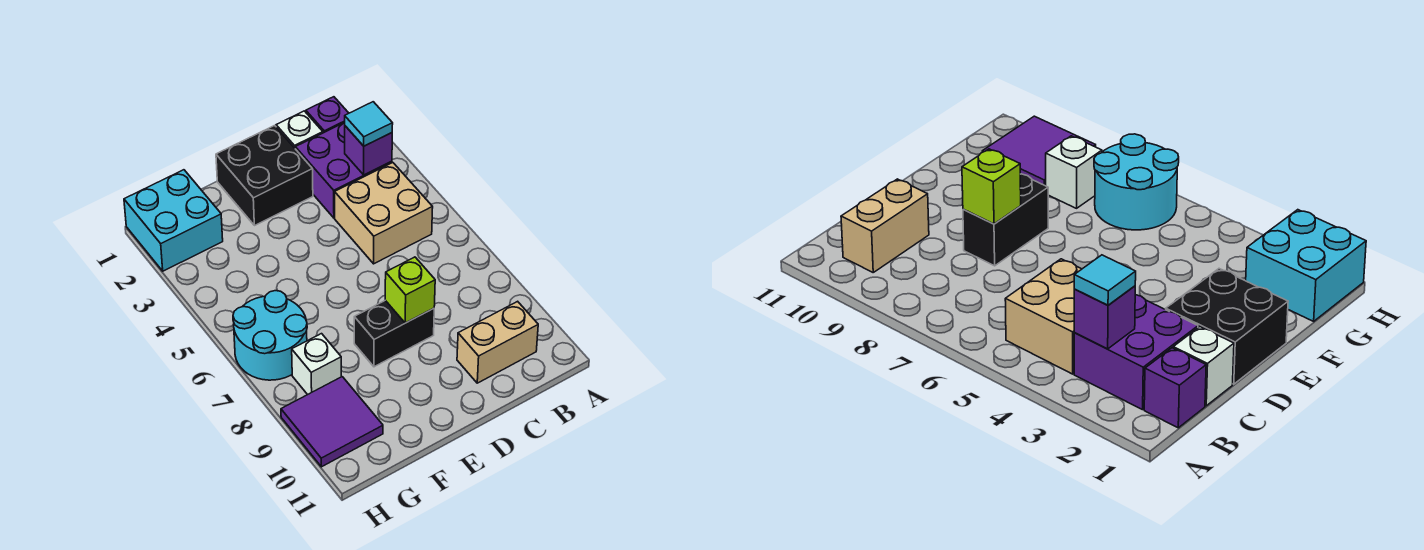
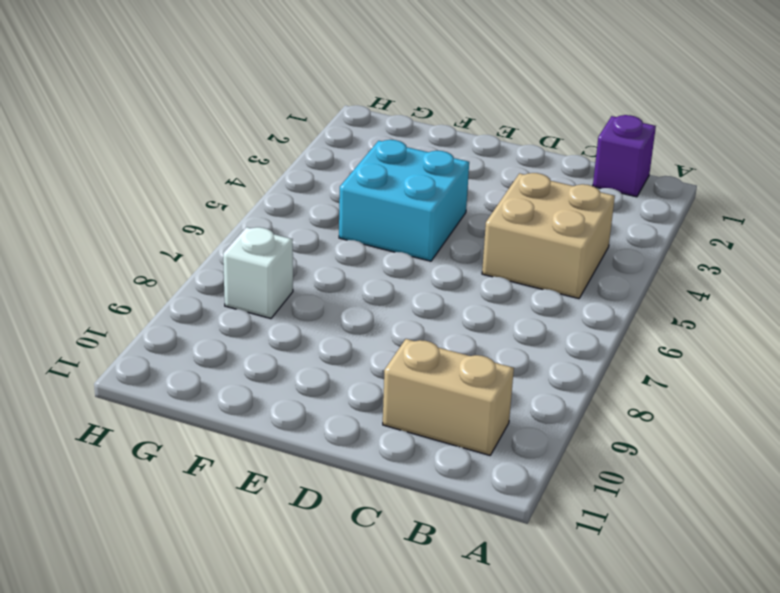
cyan brick E4:F5 level 1 -> cyan brick G1:H2 level 1
none -> purple brick B2:C3 level 1
none -> white brick C1 level 1
none -> black brick D1:E2 level 1

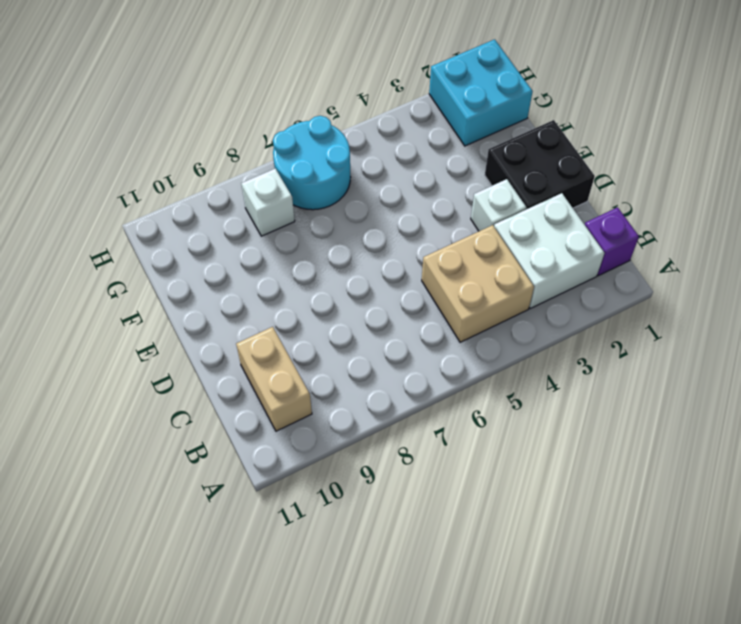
white brick B2:C3 level 1 -> purple brick B2:C3 level 1
white brick D3 level 1 -> white brick C1 level 1
none -> black brick D8:E8 level 1
none -> purple tile G9:H10 level 1
none -> purple brick B3 level 2

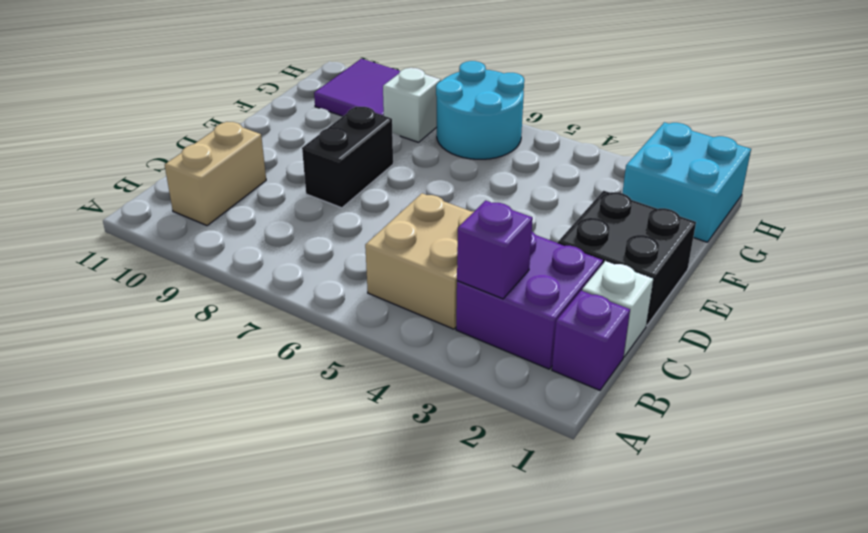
none -> lime brick D8 level 2
none -> cyan tile B3 level 3

